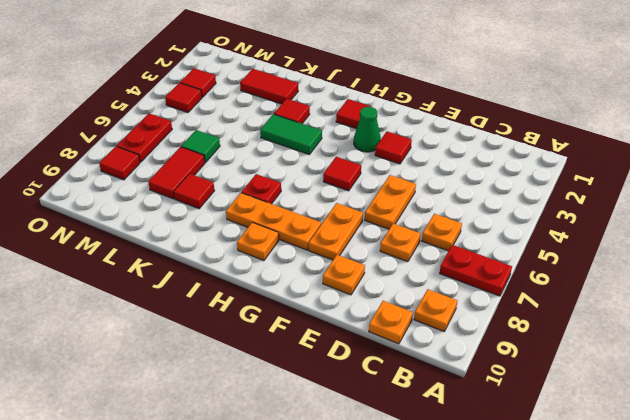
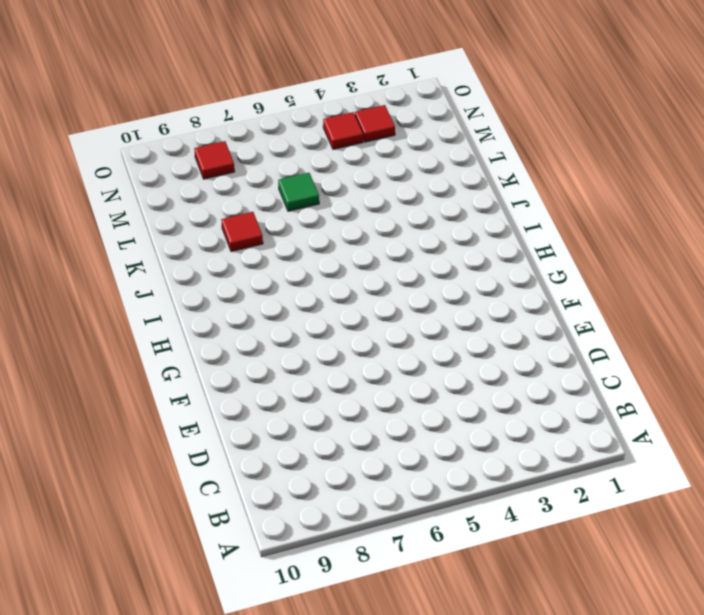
none -> red plate A7:B7 level 1
none -> orange plate B9 level 1
none -> orange plate C6 level 1

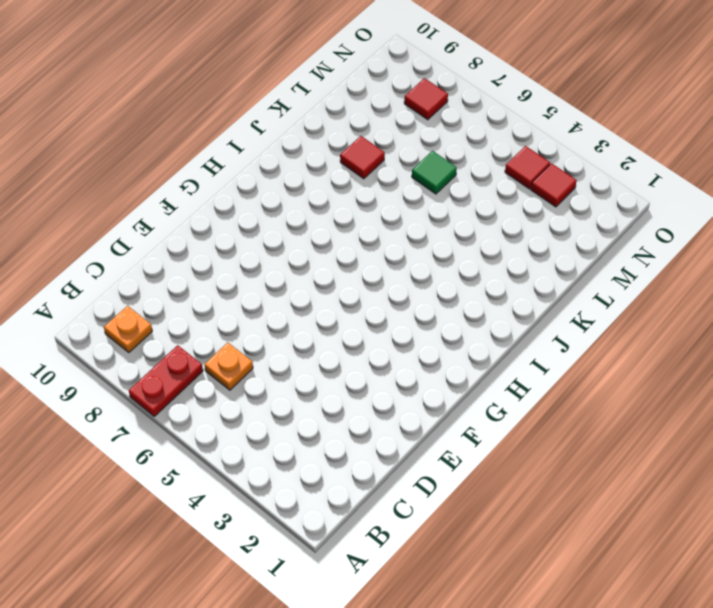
none -> orange plate C10 level 1
none -> orange plate D7 level 1
none -> orange plate E5:E6 level 1

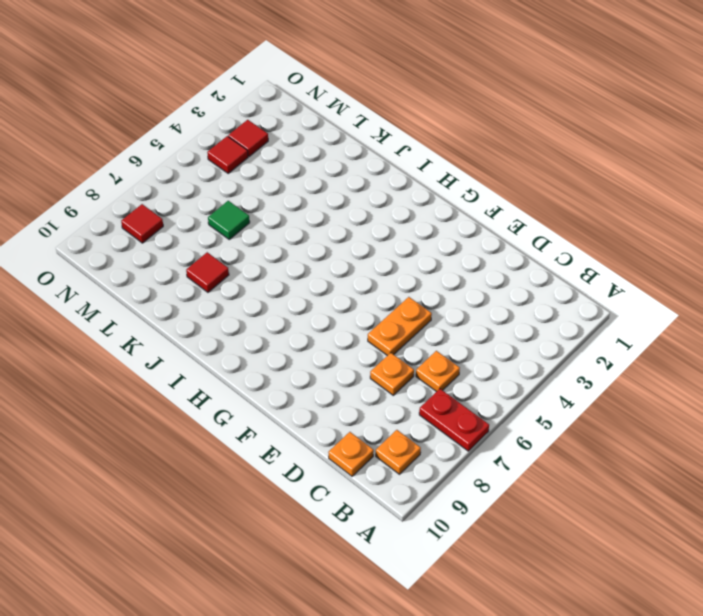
none -> orange plate E9 level 1
none -> red tile F3 level 1
none -> orange plate F7:F8 level 1

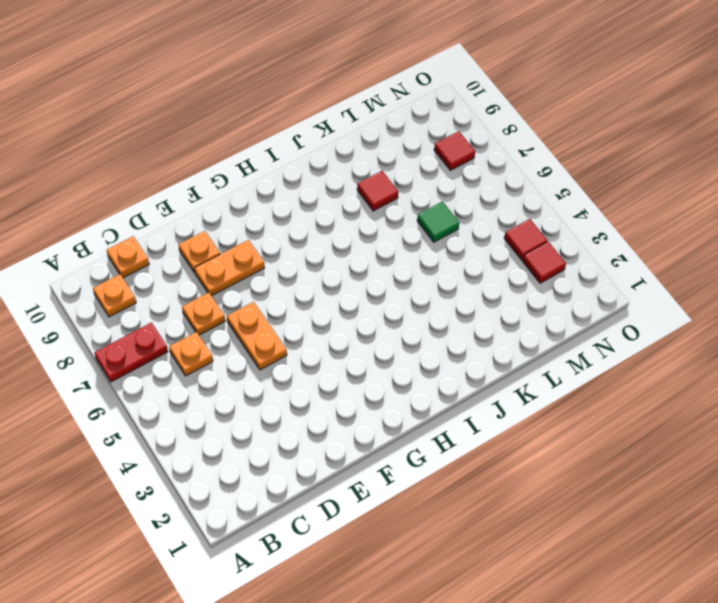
orange plate E8:F8 level 1 -> orange plate F7:F8 level 1
none -> red tile F3 level 1
none -> green cone G3 level 1
none -> red tile G5 level 1

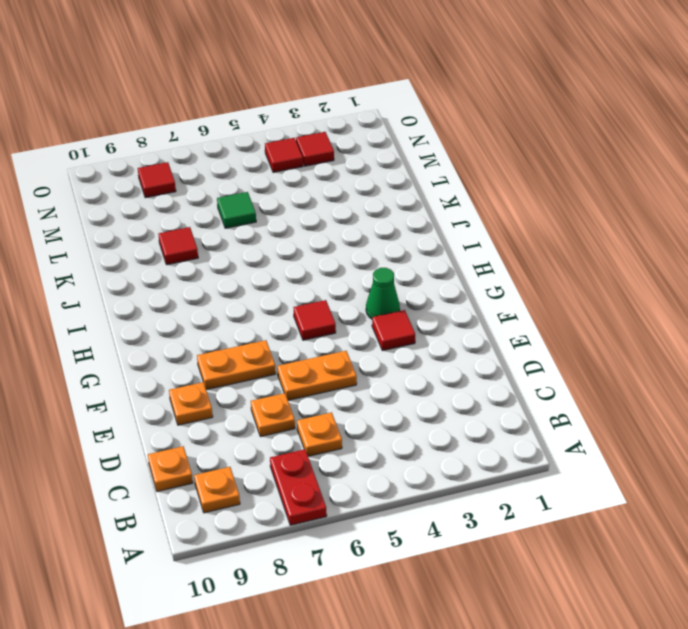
none -> orange plate G8:I8 level 1
none -> red tile H2 level 1
none -> orange plate H9 level 1

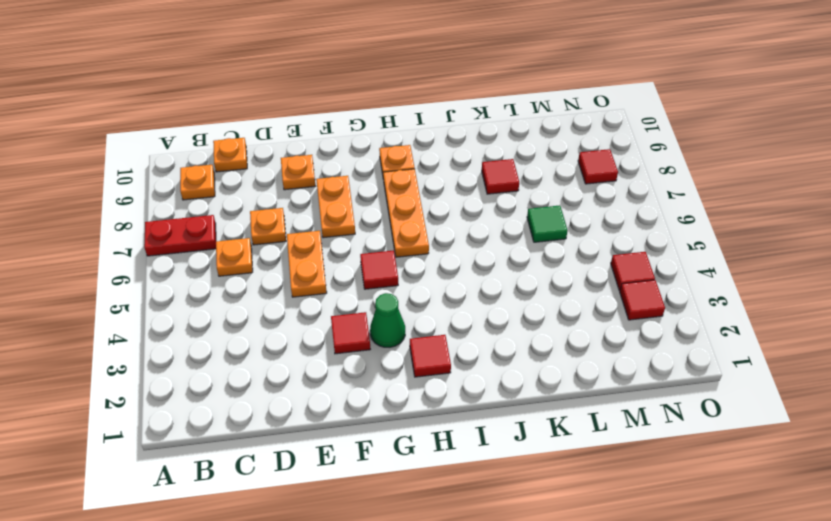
orange plate H6:H8 level 1 -> orange plate G8:I8 level 1
none -> green tile I4:J4 level 1
none -> red plate I7 level 1
none -> red tile J3 level 1

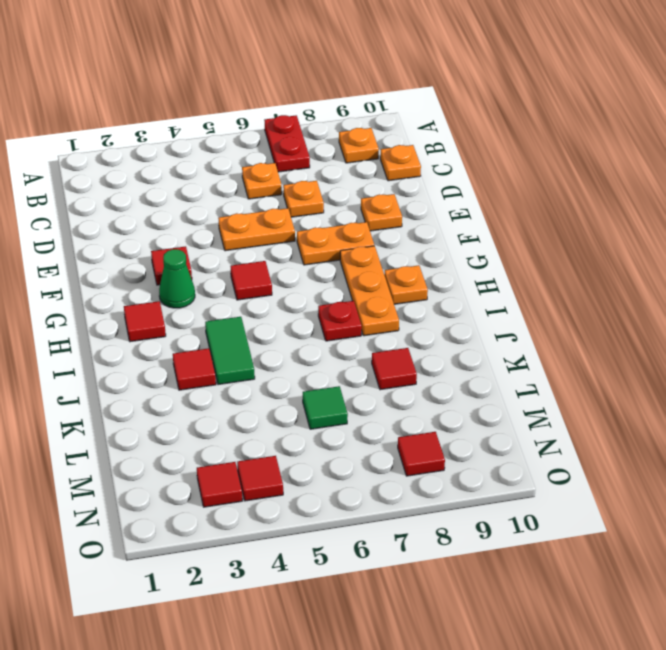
none -> red tile K2:L2 level 1
none -> red tile L7:L8 level 1
none -> red plate N6:N7 level 1

